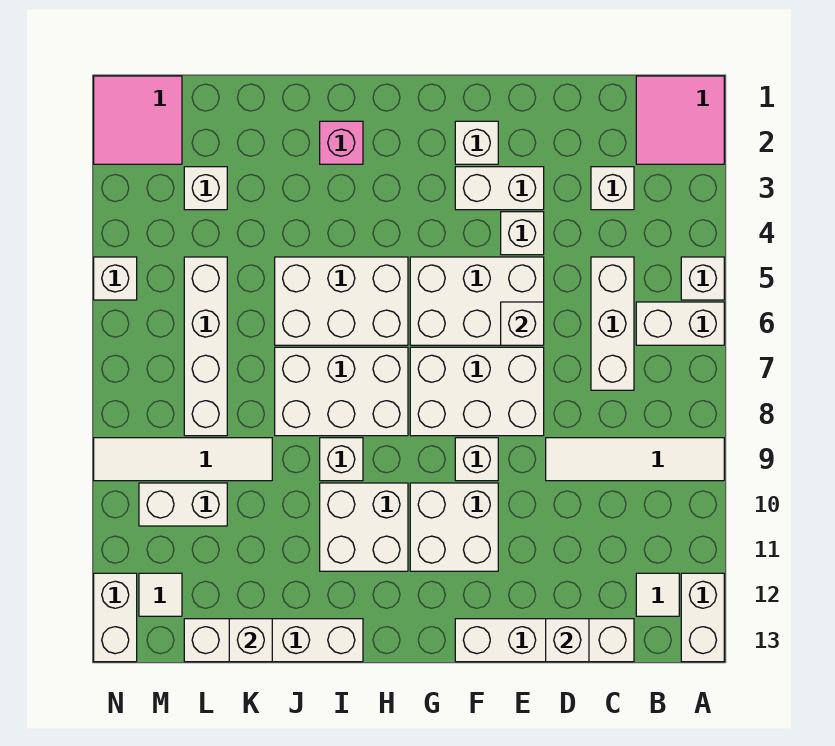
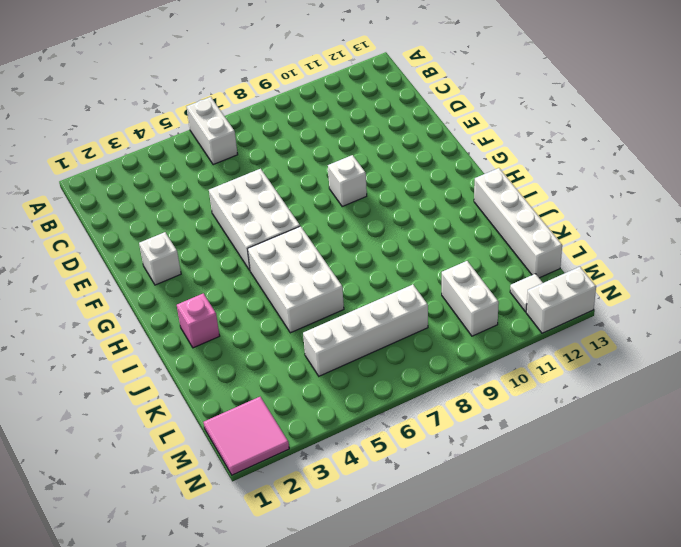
none -> pink tile A1:B2 level 1
none -> white brick A5 level 1
none -> white tile A9:D9 level 1
none -> white brick A12:A13 level 1

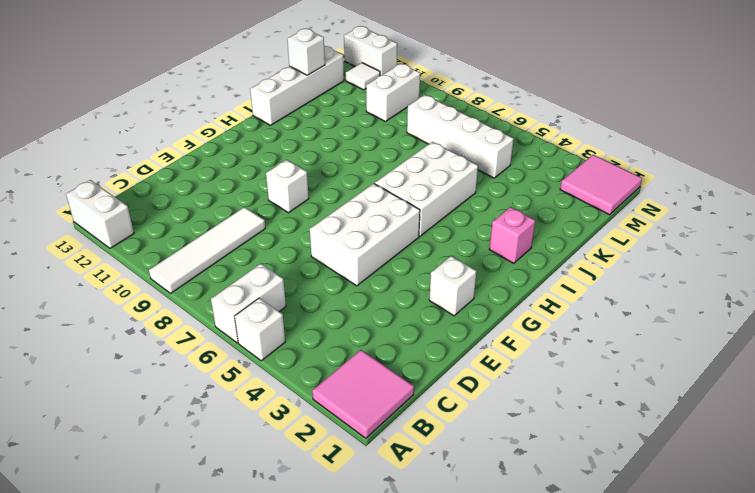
none -> white tile B12 level 1
none -> white brick C3 level 1
none -> white brick C5:C7 level 1
none -> white brick C13:F13 level 1

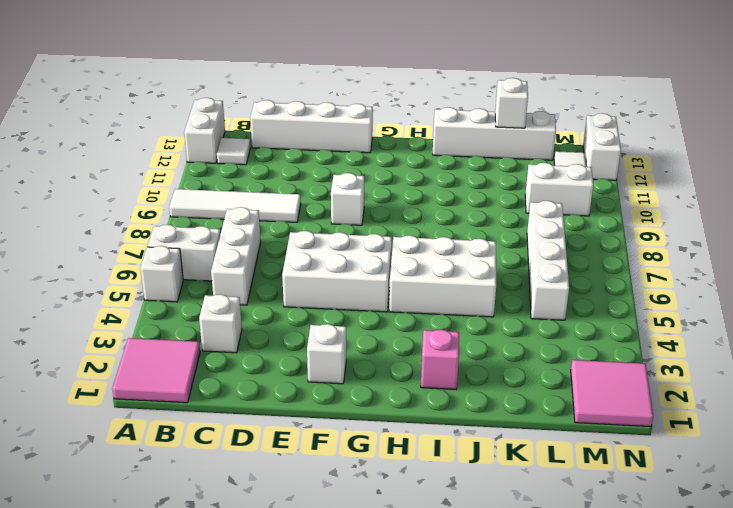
none -> white brick E3:F3 level 1
none -> white brick E4 level 1
none -> white brick E7:G8 level 1
none -> white brick F10:G11 level 1

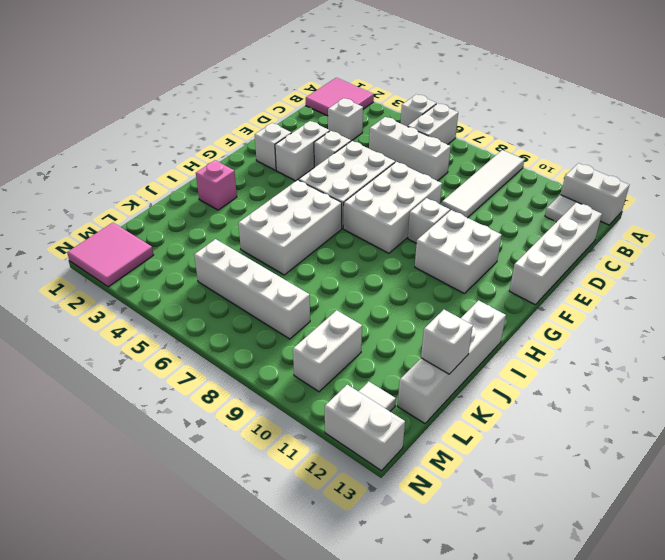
none -> white brick H7:J8 level 1
none -> white brick H10:I11 level 1
none -> white brick I9 level 1
none -> white tile K9:N9 level 1

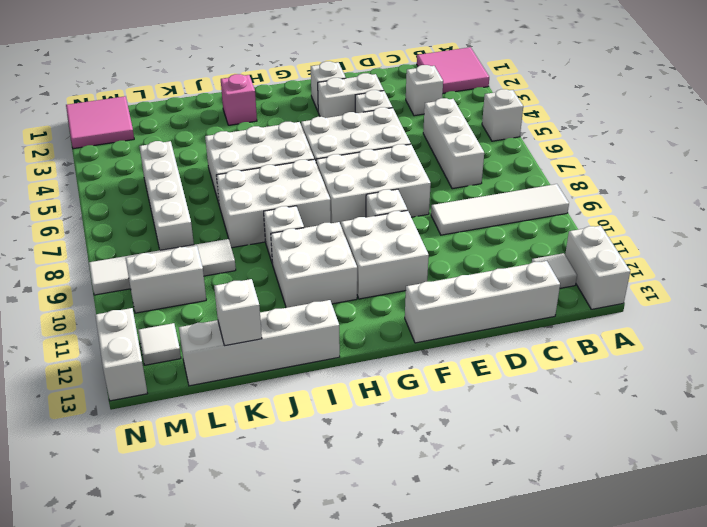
none -> white brick A6:B6 level 1
none -> white brick L3 level 1
none -> white brick N5 level 1
none -> white brick D13 level 2

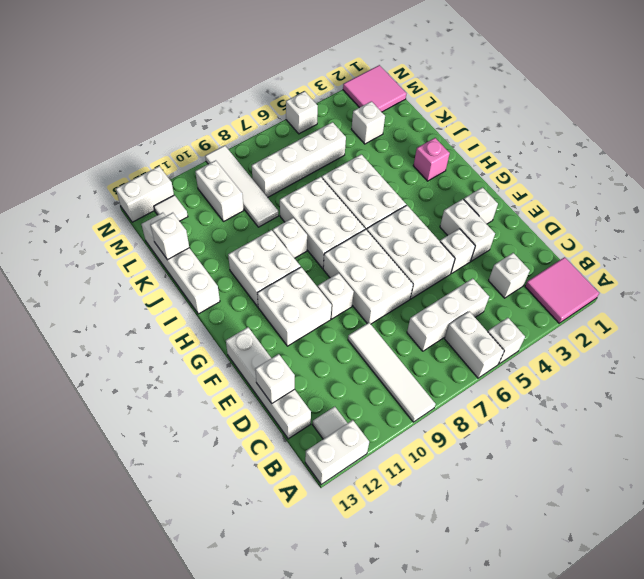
none -> white brick E6 level 2

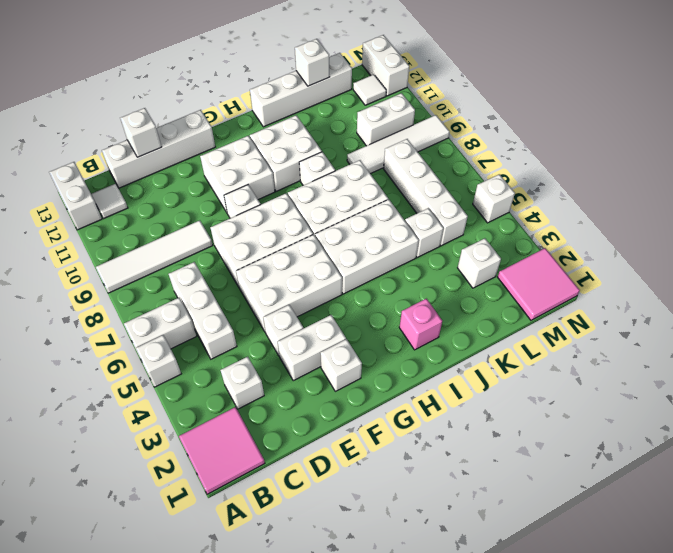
white brick K5 level 1 -> white brick E6 level 2

